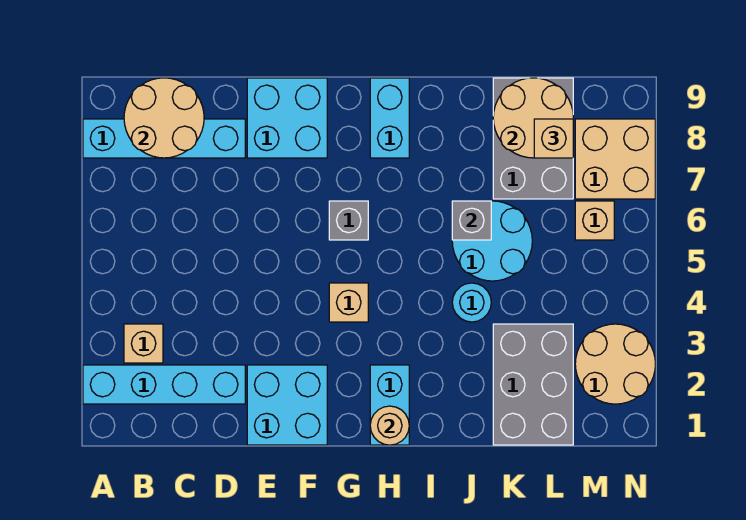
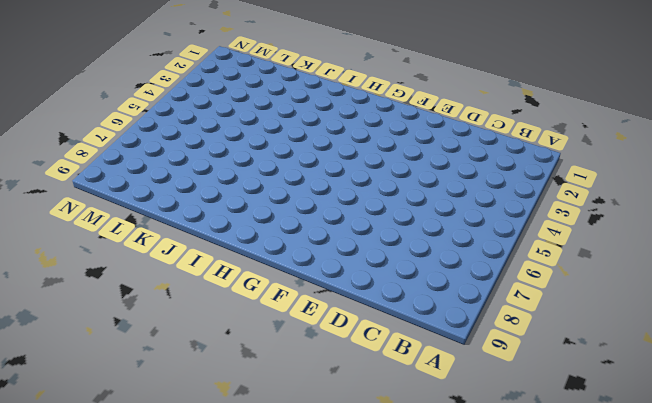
none -> cyan brick A2:D2 level 1
none -> cyan brick A8:D8 level 1
none -> tan brick B3 level 1

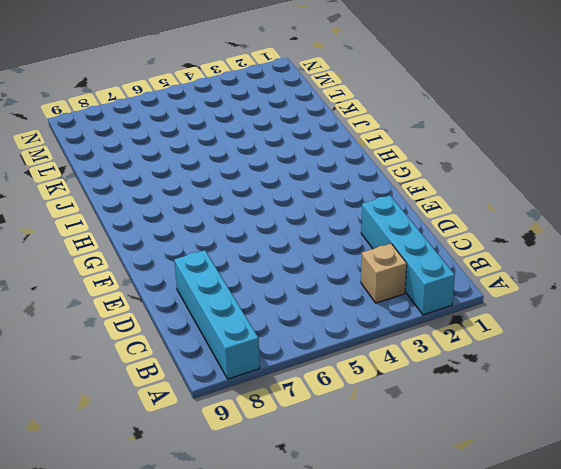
none -> cyan brick E1:F2 level 1
none -> cyan brick E8:F9 level 1
none -> tan brick G4 level 1

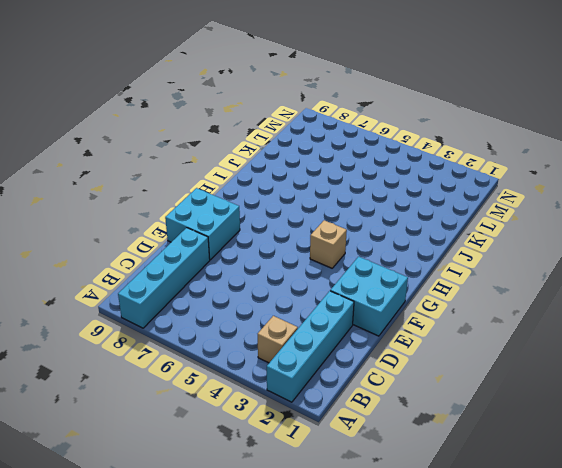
none -> grey brick G6 level 1
none -> cyan brick H1:H2 level 1
none -> cyan brick H8:H9 level 1

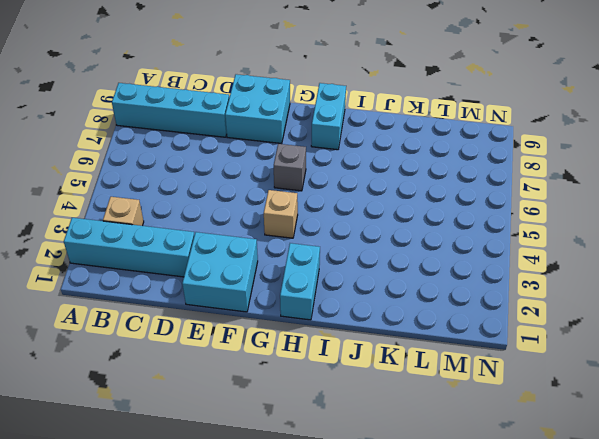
none -> cyan round brick J4 level 1
none -> cyan round brick J5:K6 level 1
none -> grey brick K1:L3 level 1

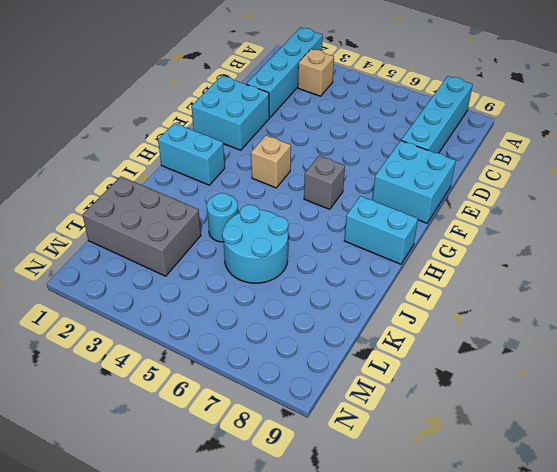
none -> grey brick K7:L9 level 1
none -> tan round brick M2:N3 level 1
none -> tan brick M6 level 1

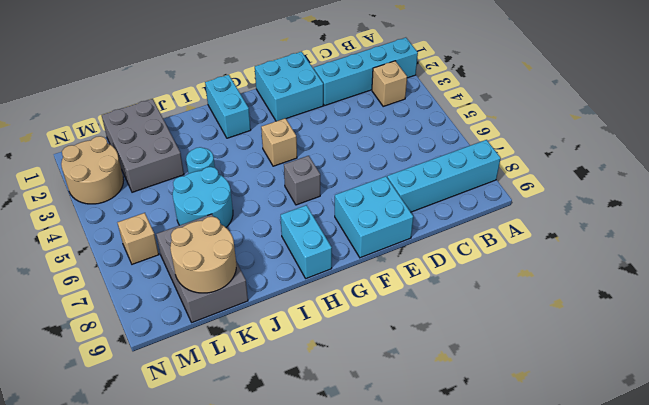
none -> tan brick M7:N8 level 1
none -> tan round brick B8:C9 level 2
none -> tan round brick H1 level 2

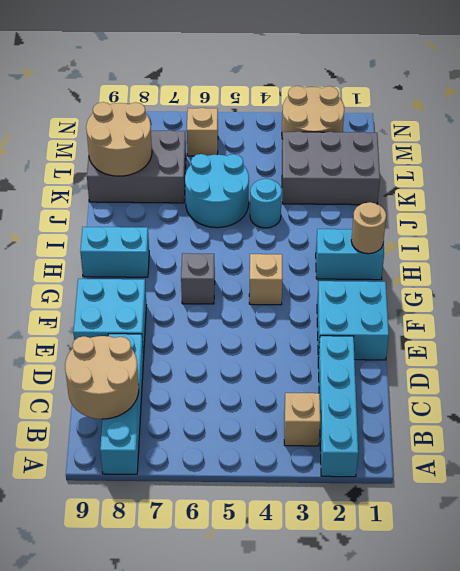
none -> tan brick M7:N8 level 1
none -> grey brick J6 level 2
none -> tan brick L8 level 3

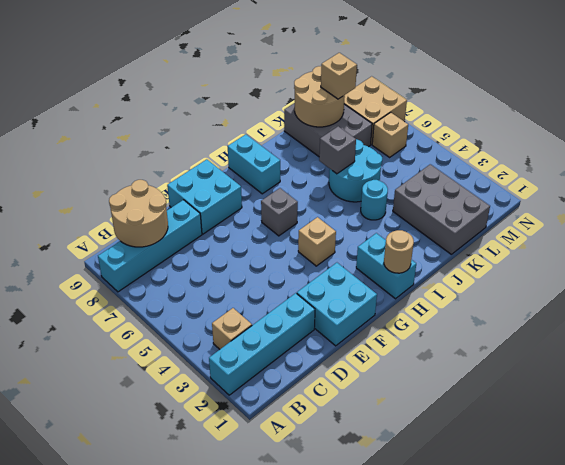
none -> tan round brick M2:N3 level 1

